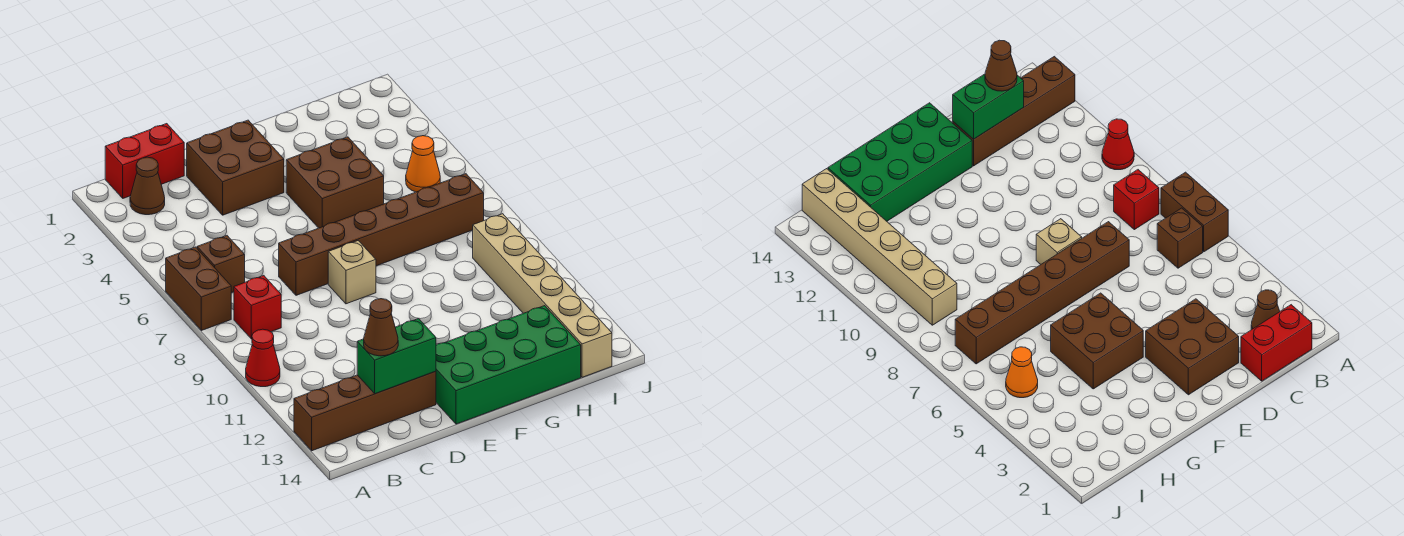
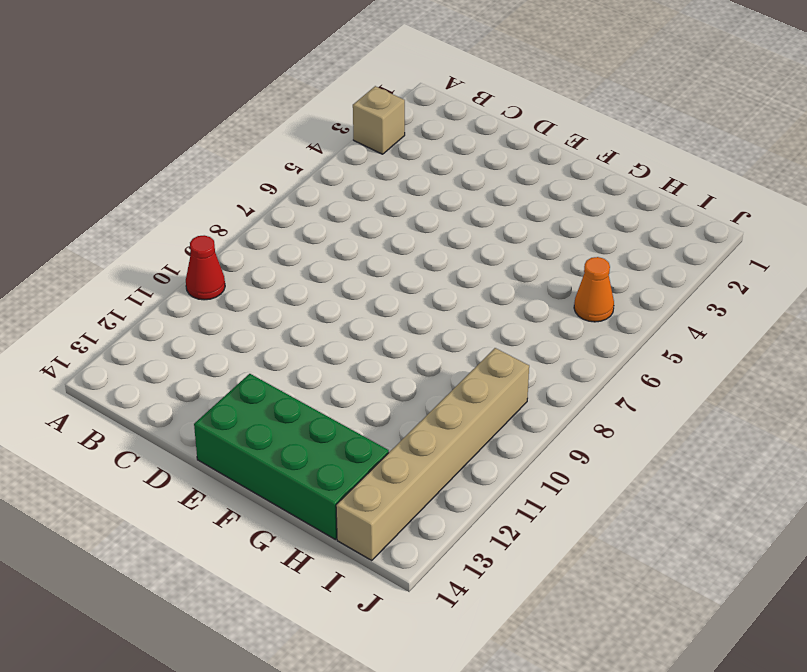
tan brick A3 level 1 -> tan brick E8 level 1
none -> brown brick A6:A7 level 1
none -> brown brick A13:D13 level 1
none -> red brick B1:C1 level 1

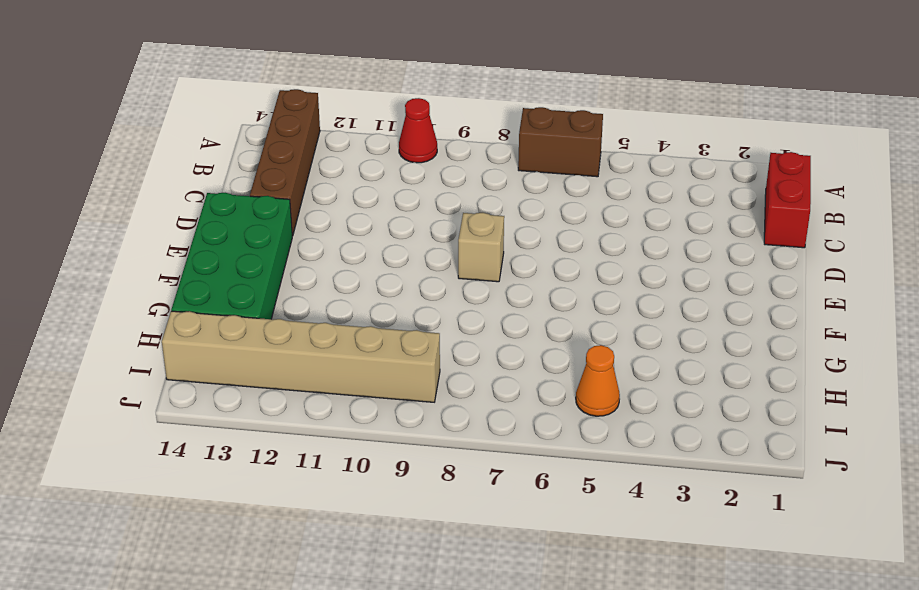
none -> brown cone B2 level 1
none -> brown brick B6 level 1
none -> red brick B8 level 1

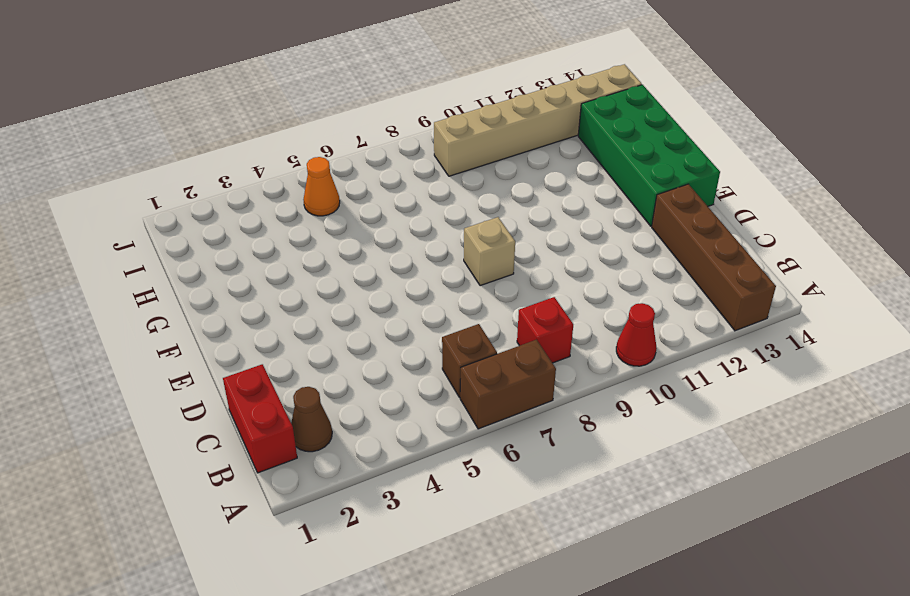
none -> brown brick D2:E3 level 1
none -> brown brick D7:I7 level 1
none -> brown brick F4:G5 level 1

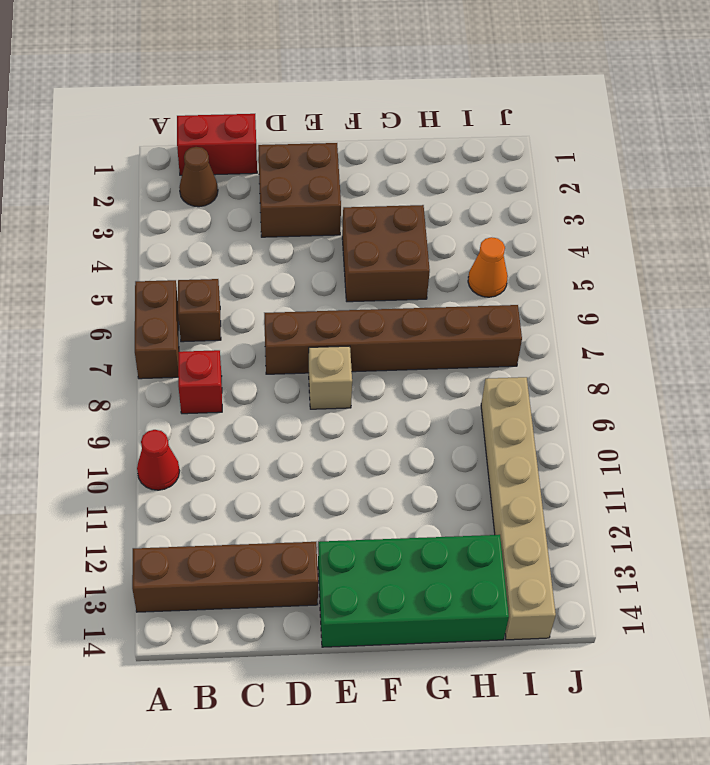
none -> green brick C13:D13 level 2
none -> brown cone C13 level 3

